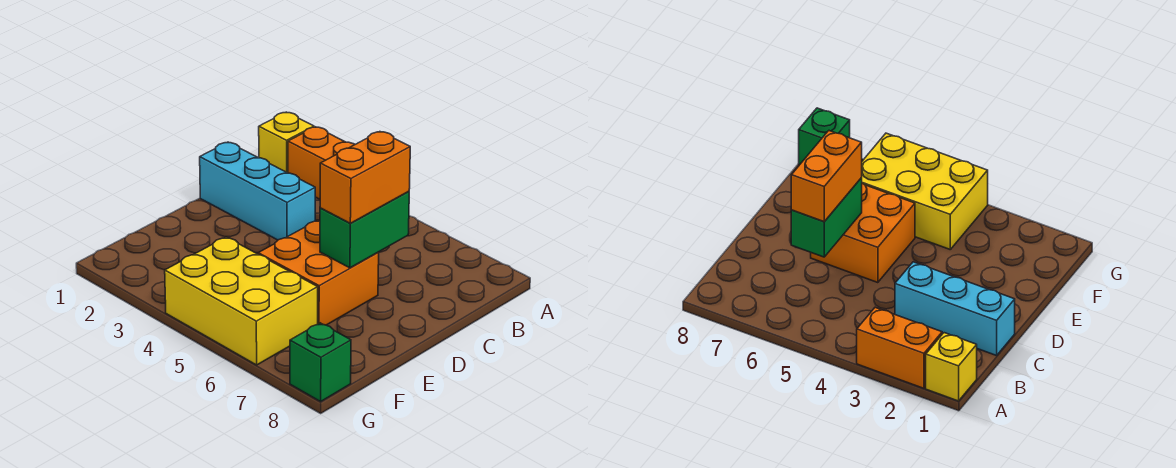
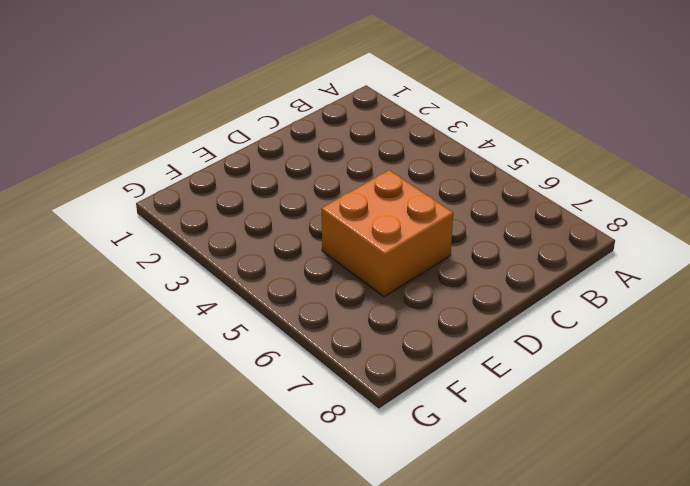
none -> yellow brick A1 level 1
none -> orange brick A2:A3 level 1

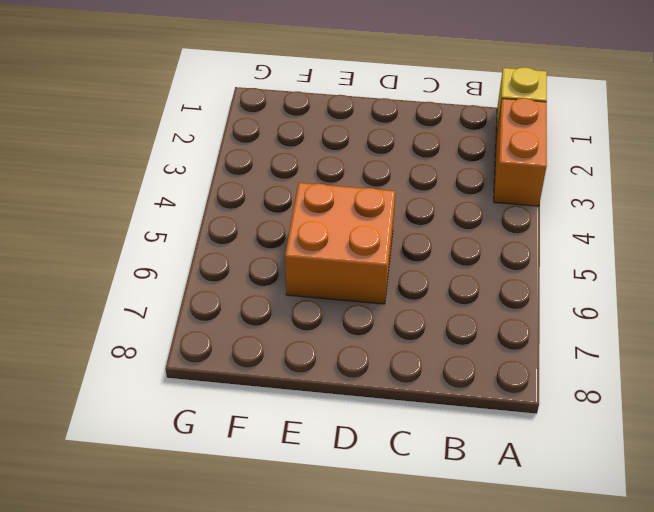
none -> cyan brick C1:C3 level 1
none -> yellow brick F4:G6 level 1

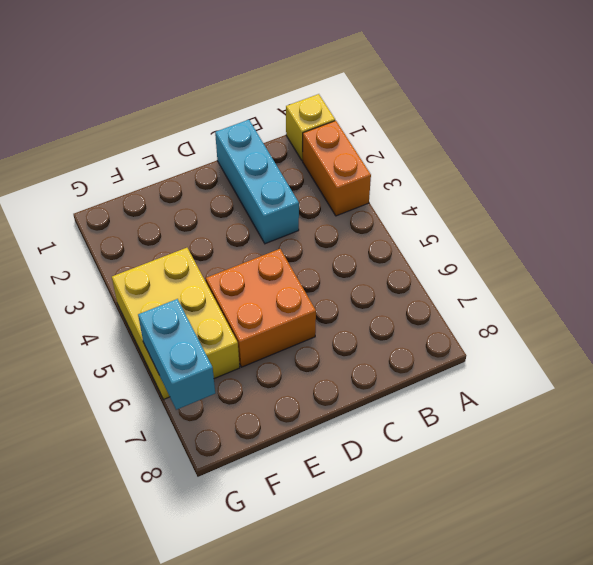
cyan brick G6:G7 level 2 -> none
none -> green brick G8 level 1
none -> green brick C6:D6 level 2

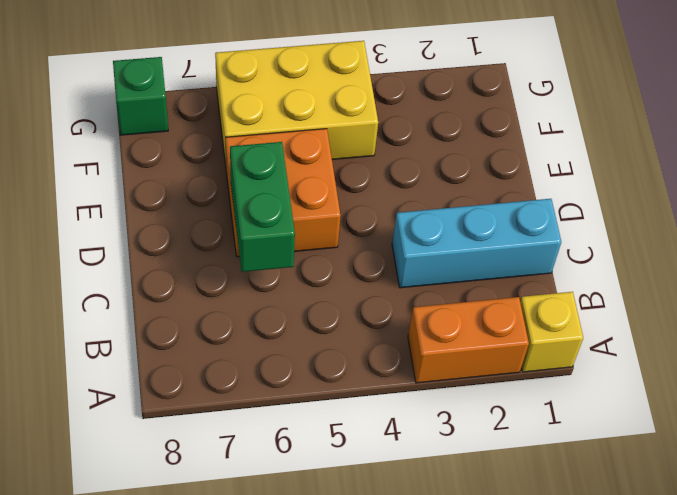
none -> orange brick C6:D6 level 3

